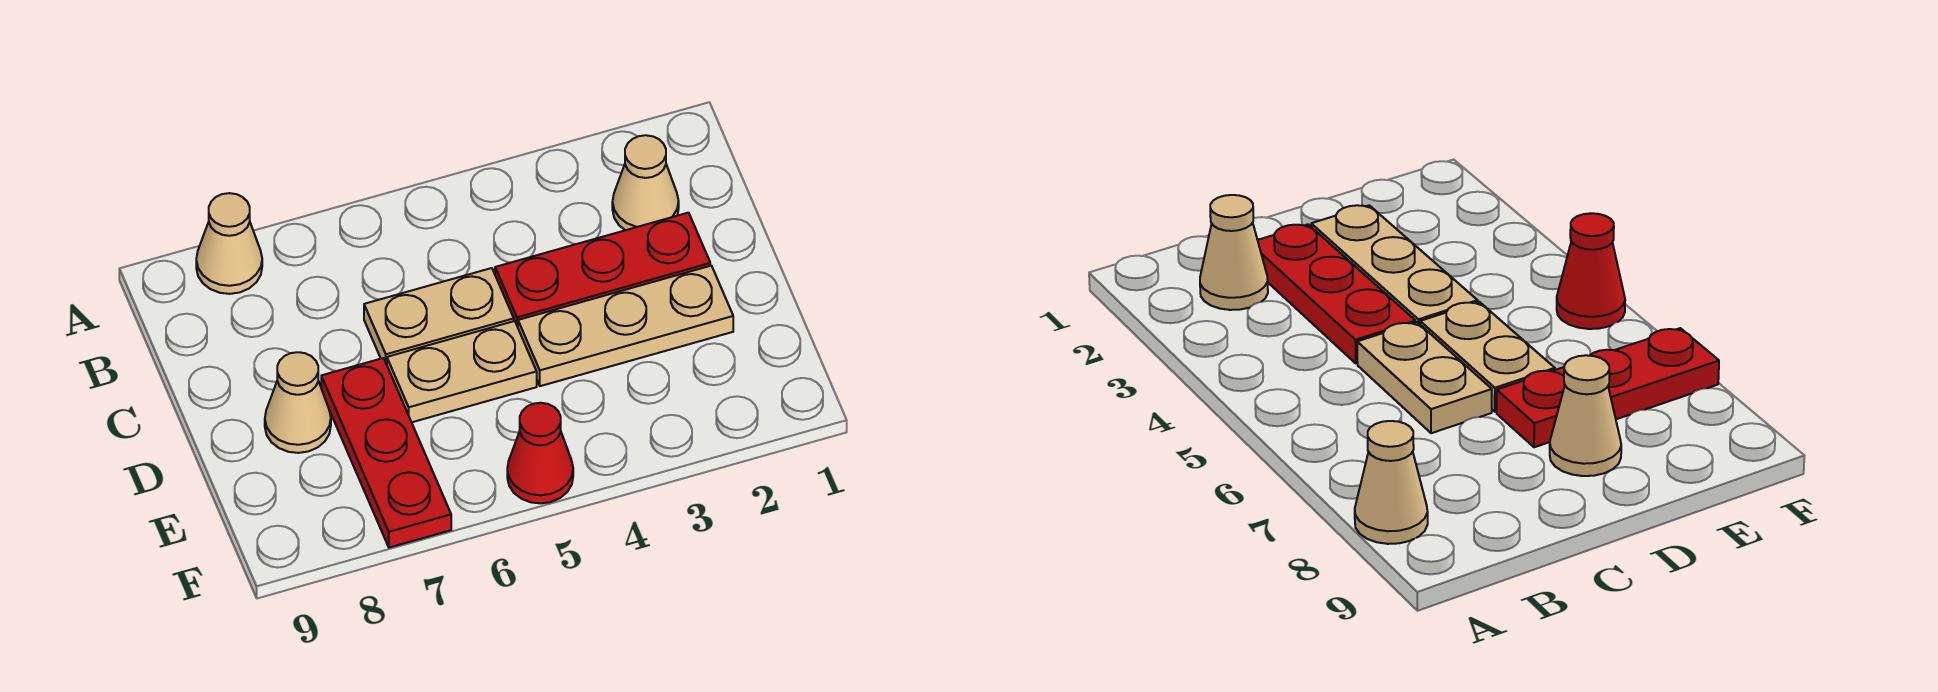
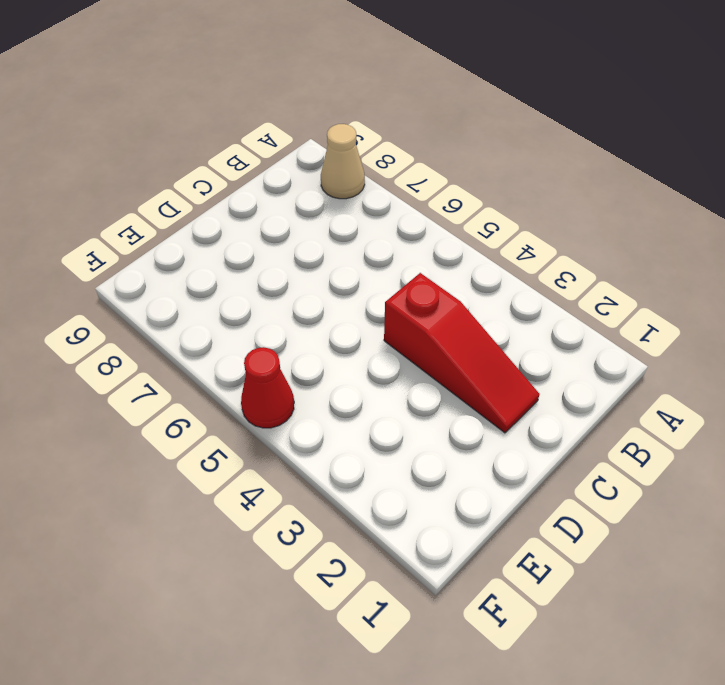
red slope C2:C4 level 1 top 4 -> red plate C2:C4 level 1
none -> tan cone B2 level 1
none -> tan plate C5:C6 level 1

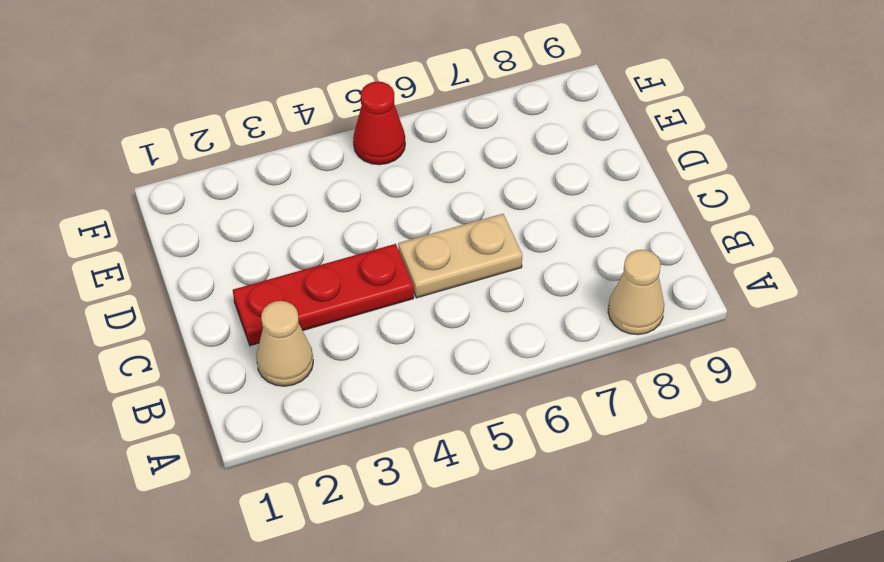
none -> tan plate D2:D4 level 1
none -> tan plate D5:D6 level 1

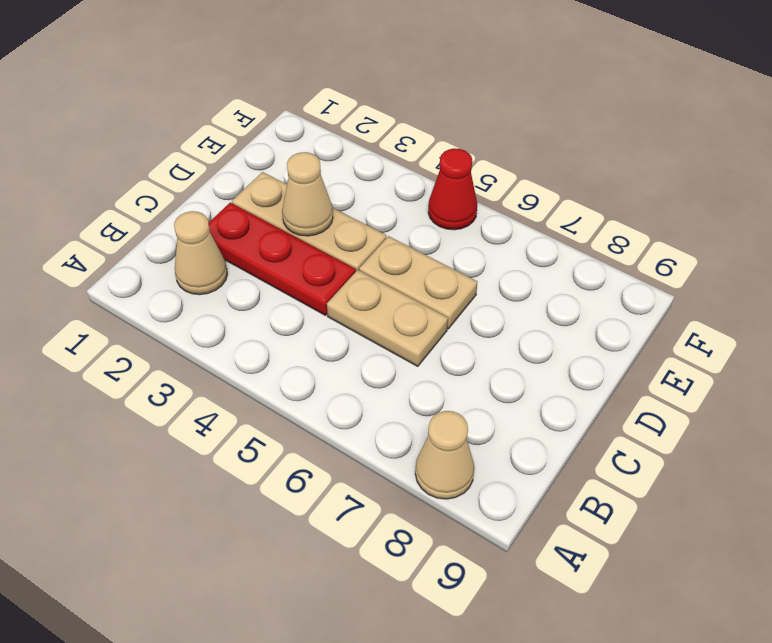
tan cone D3 level 2 -> tan cone D8 level 1
none -> red plate D7:F7 level 1

